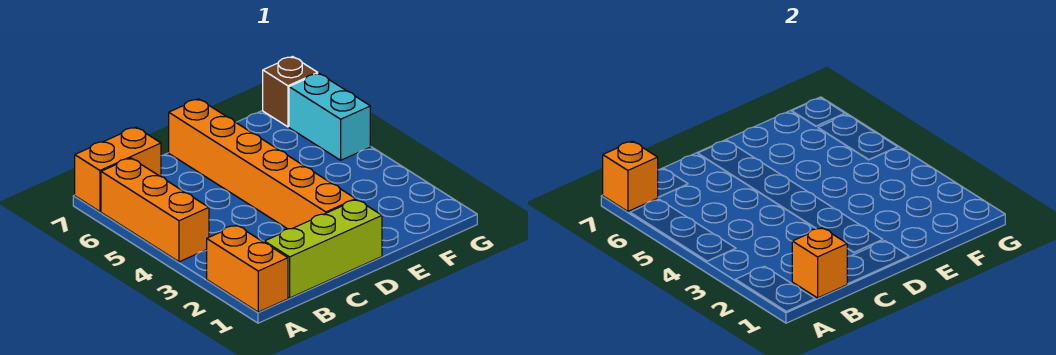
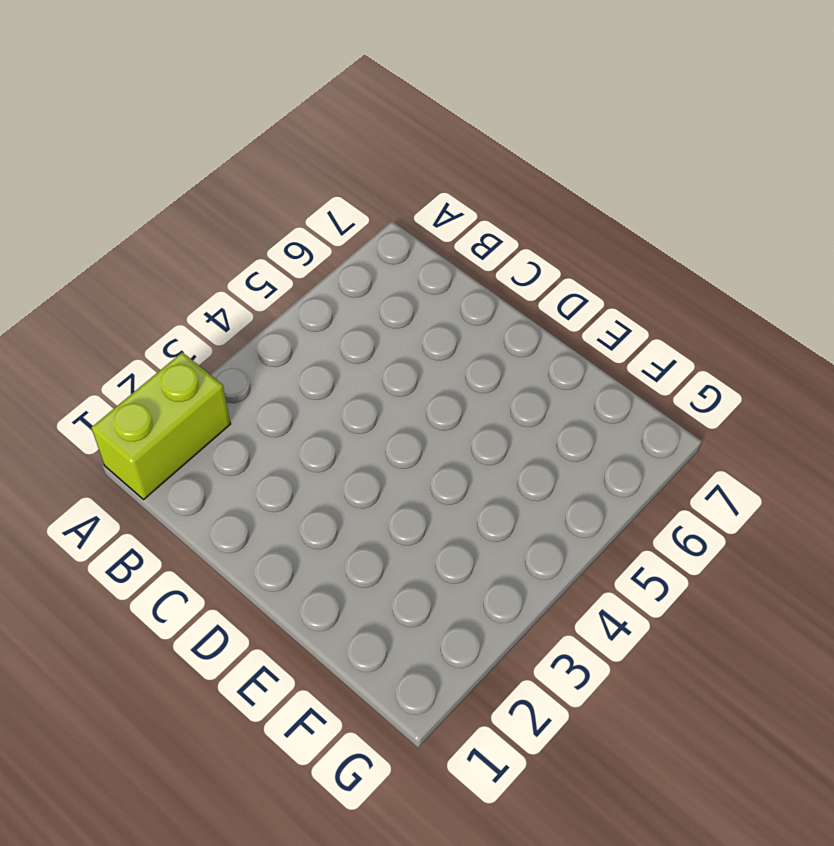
lime brick A1:A2 level 1 -> orange brick A1:A2 level 1
none -> orange brick A4:A6 level 1
none -> orange brick A7:B7 level 1

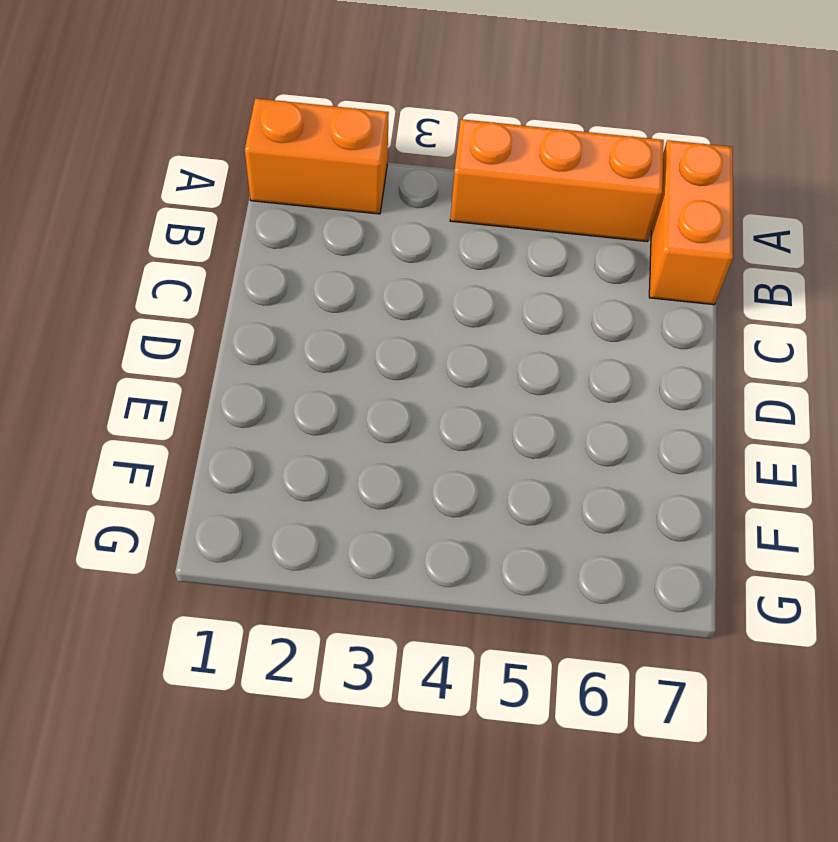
none -> lime brick B1:D1 level 1
none -> orange brick D2:D7 level 1

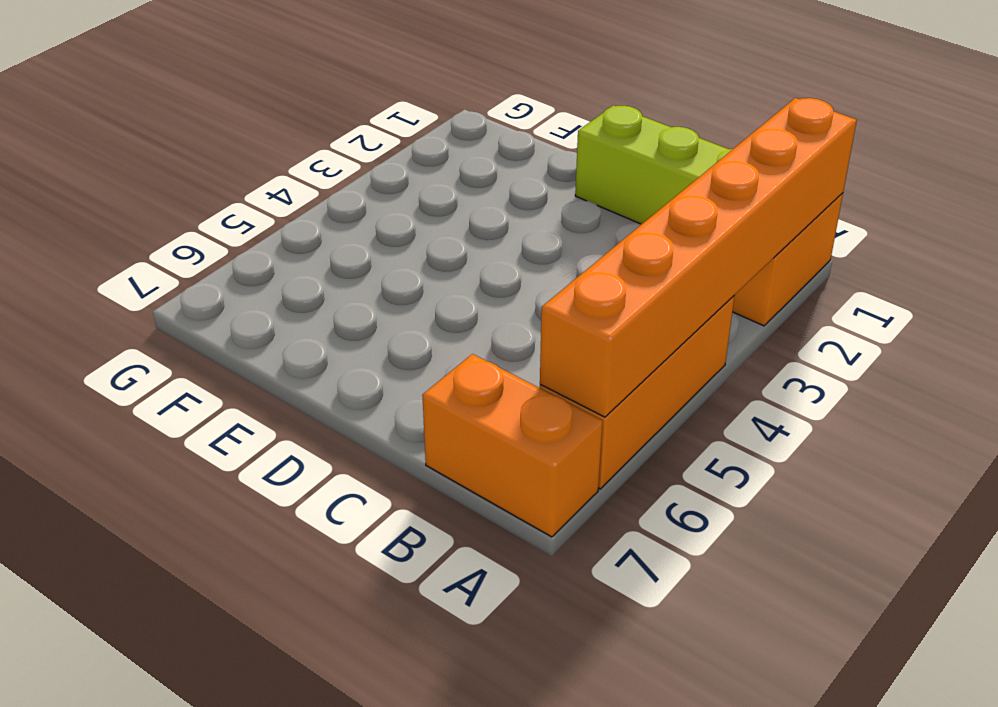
orange brick A1:A6 level 2 -> orange brick D2:D7 level 1
none -> cyan brick G5:G6 level 1
none -> brown brick G7 level 1

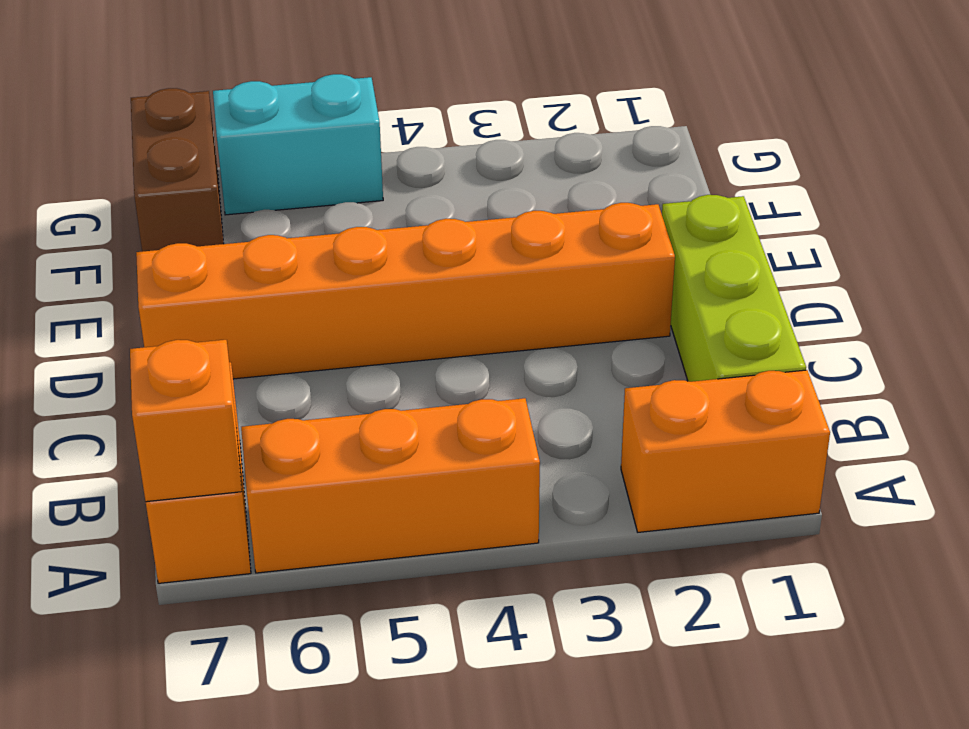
brown brick F7:G7 level 1 -> brown brick G7 level 1
none -> orange brick B1 level 2

